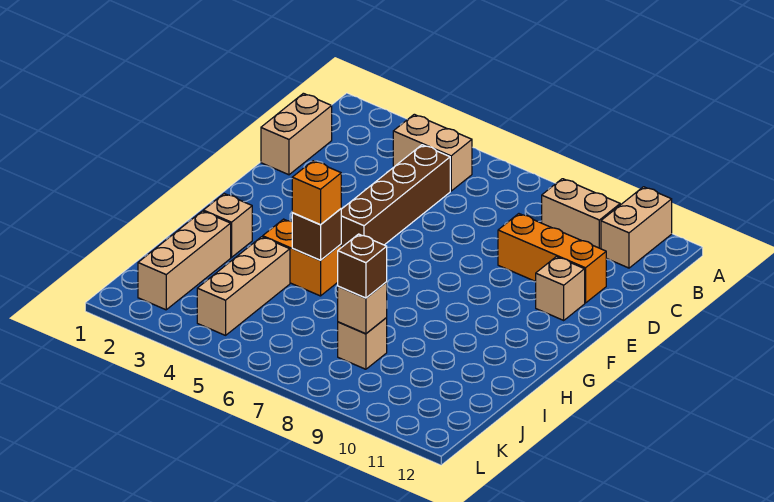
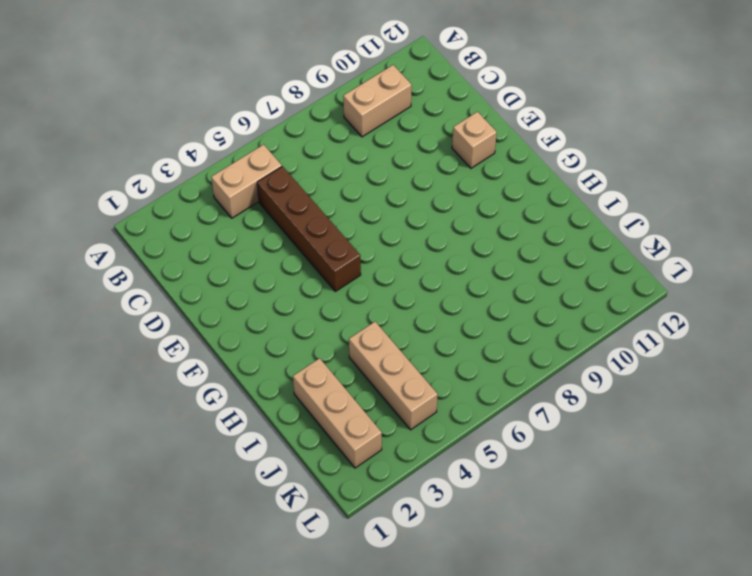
none -> tan brick A11:B11 level 1
none -> tan brick C1:D1 level 1
none -> orange brick D9:D11 level 1

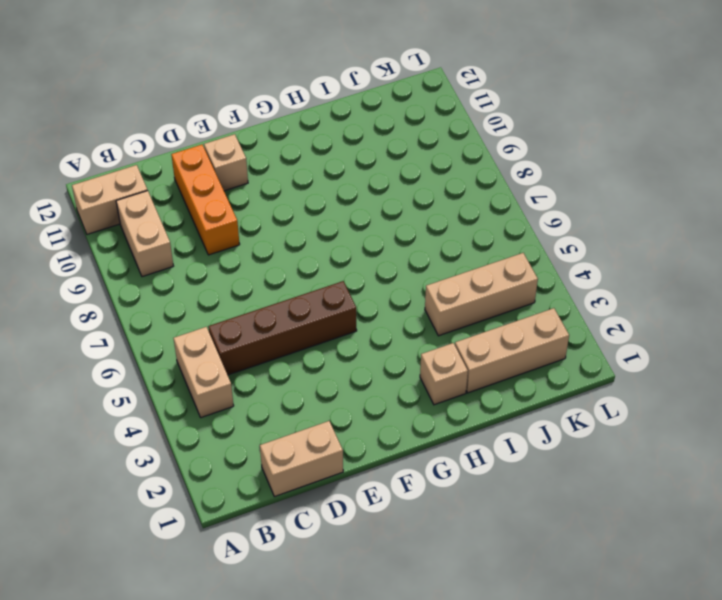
none -> orange brick H4:H5 level 1
none -> tan brick J8 level 1
none -> brown brick H5 level 2

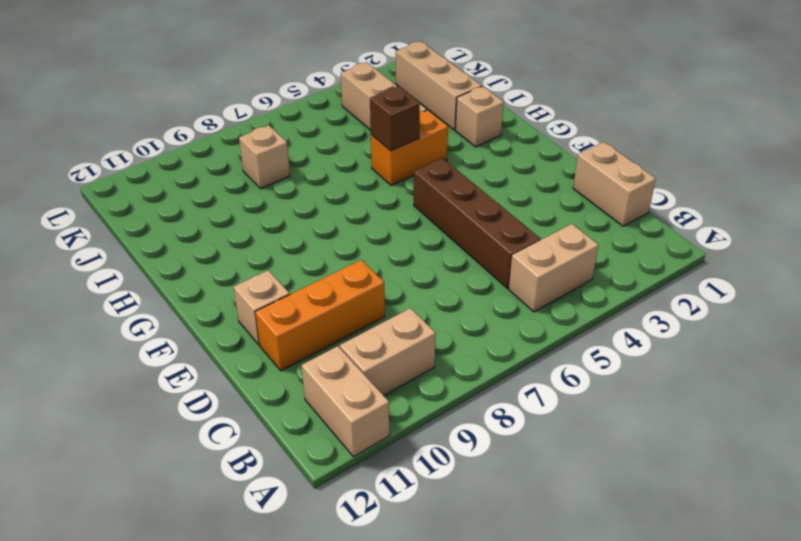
none -> tan brick J8 level 2
none -> orange brick H5 level 3
none -> brown brick J8 level 3

